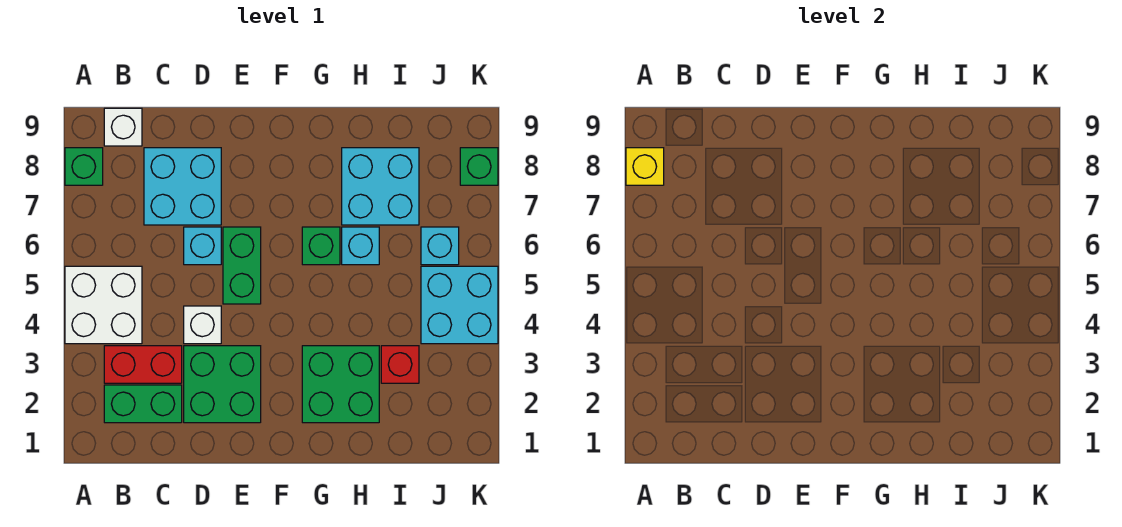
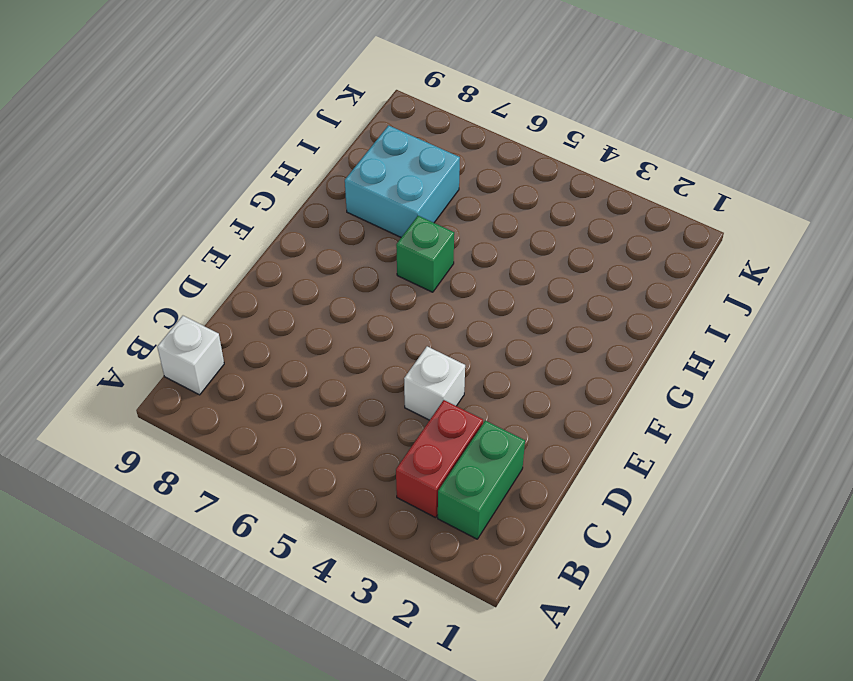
none -> white brick A4:B5 level 1
none -> green brick A8 level 1
none -> cyan brick C7:D8 level 1

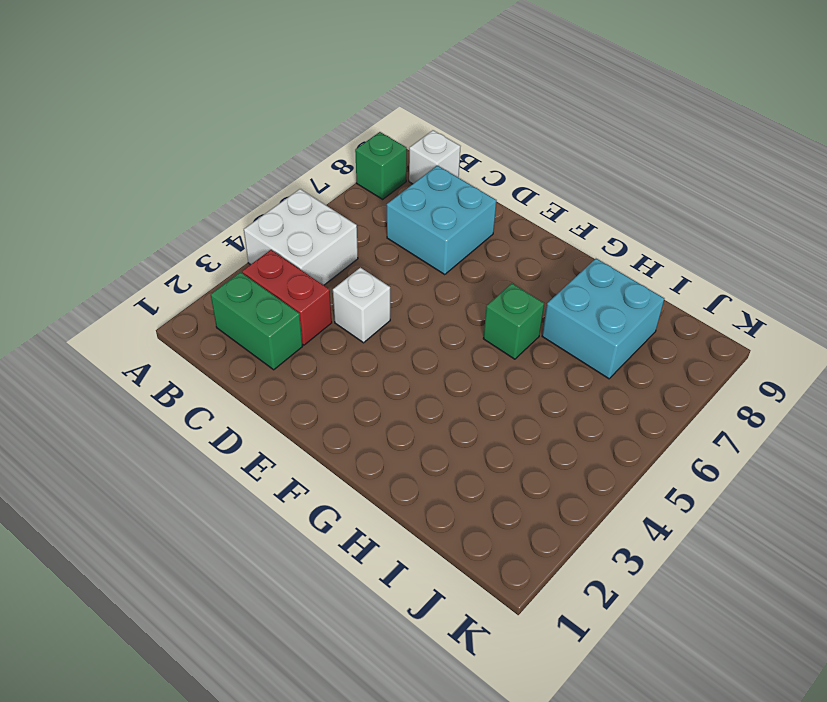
none -> green brick D2:E3 level 1
none -> cyan brick D6 level 1
none -> green brick E5:E6 level 1

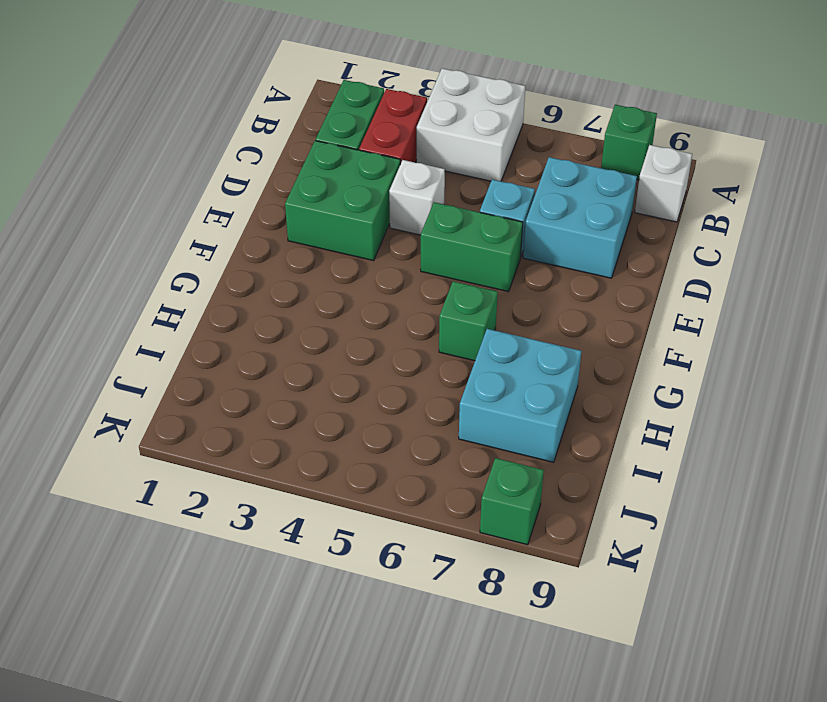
none -> green brick G2:H3 level 1
none -> cyan brick H6 level 1
none -> red brick I3 level 1

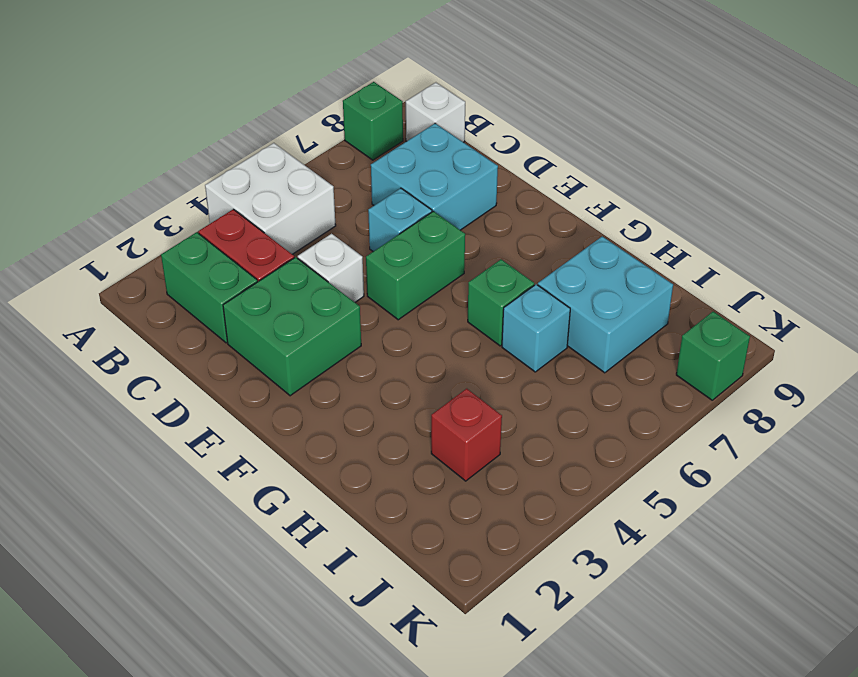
none -> green brick G2:H3 level 1
none -> cyan brick J4:K5 level 1
none -> cyan brick J6 level 1

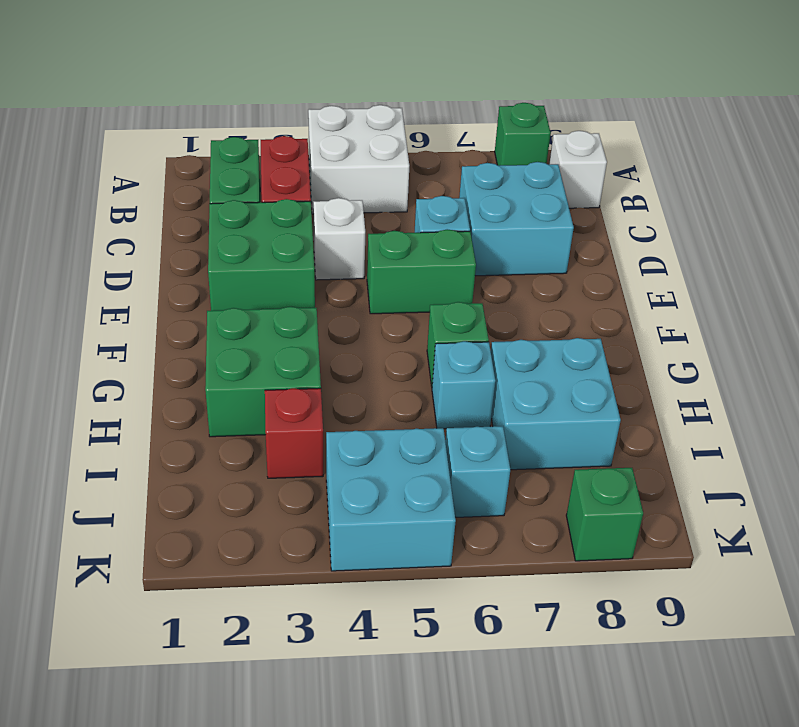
none -> yellow brick A8 level 2

